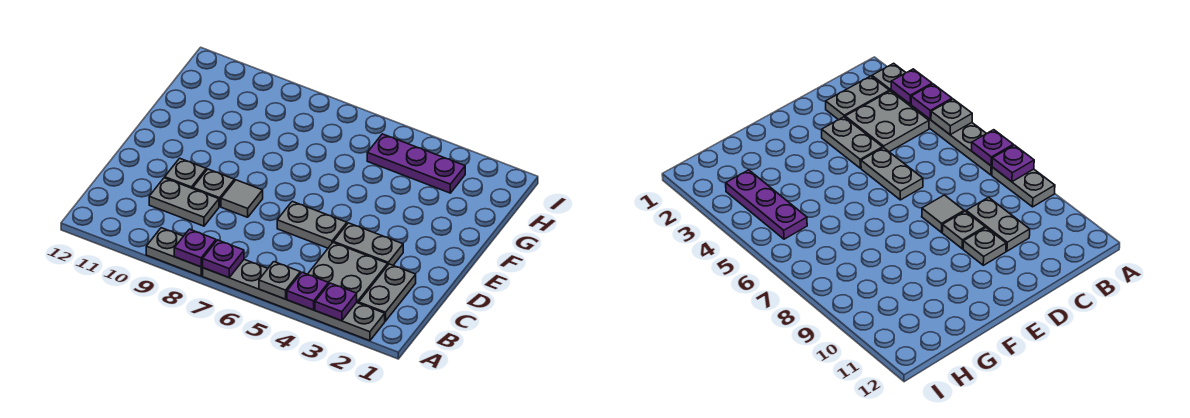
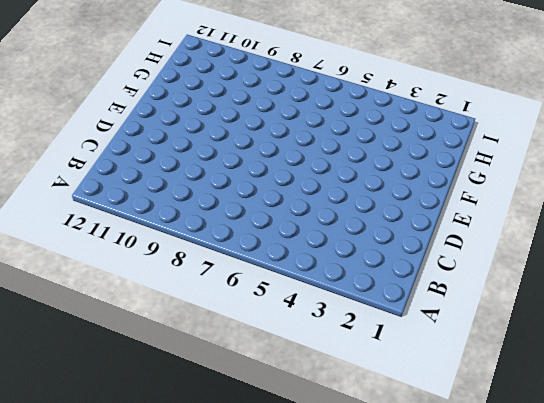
none -> grey plate A2:A7 level 1
none -> grey plate A8:A9 level 1
none -> grey plate B2:C2 level 1

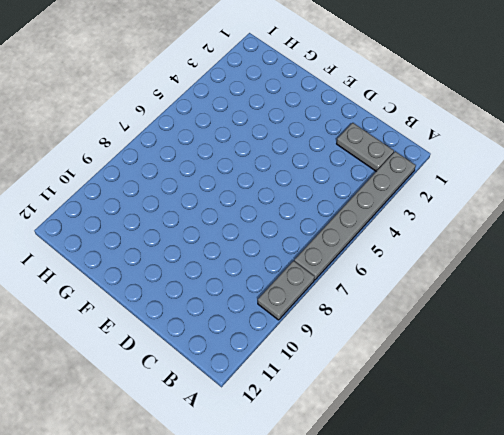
none -> grey plate B3:C4 level 1
none -> grey plate C9:C10 level 1
none -> grey plate D3:D4 level 1

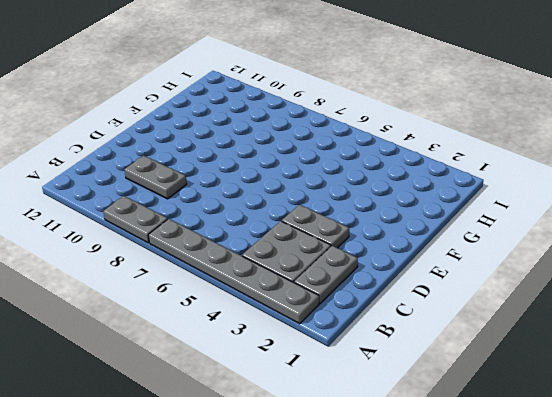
none -> grey plate D5:D6 level 1
none -> grey tile D8 level 1
none -> grey plate D9 level 1

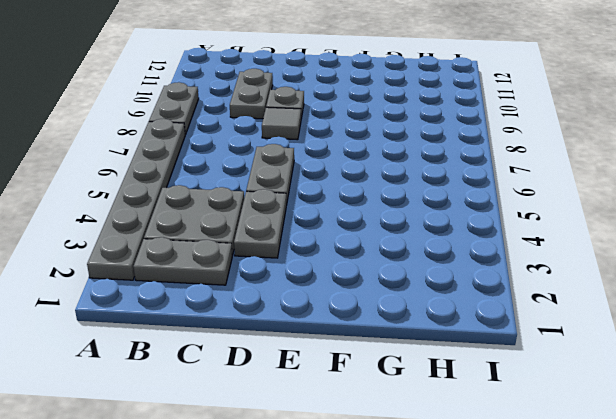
none -> grey plate D10 level 1
none -> purple plate H3:H5 level 1
none -> purple plate A3 level 2

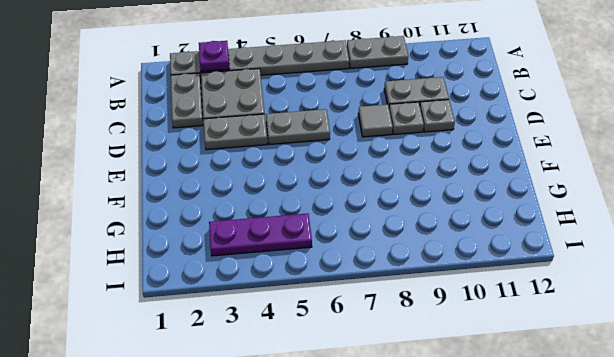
none -> purple plate A4 level 2
none -> grey plate A5 level 2
none -> purple plate A7 level 2

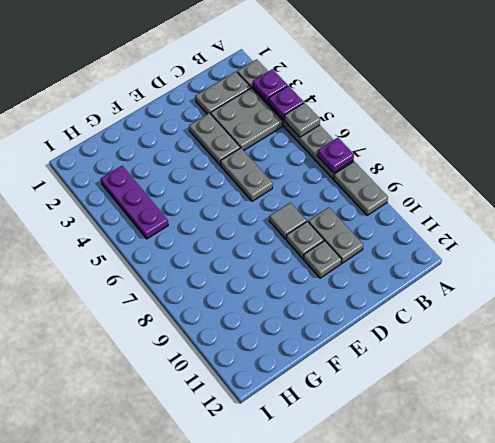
none -> purple plate A8 level 2

